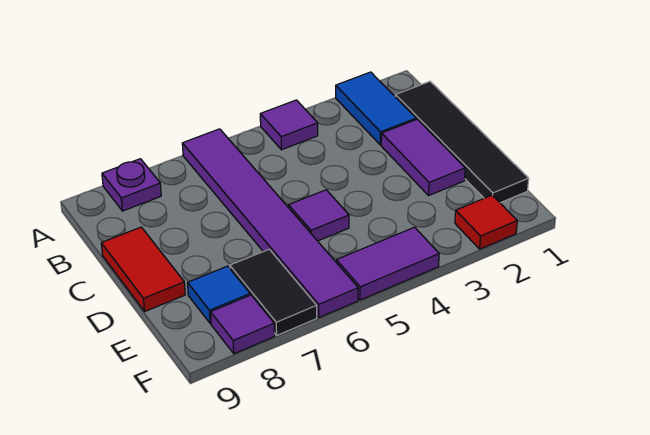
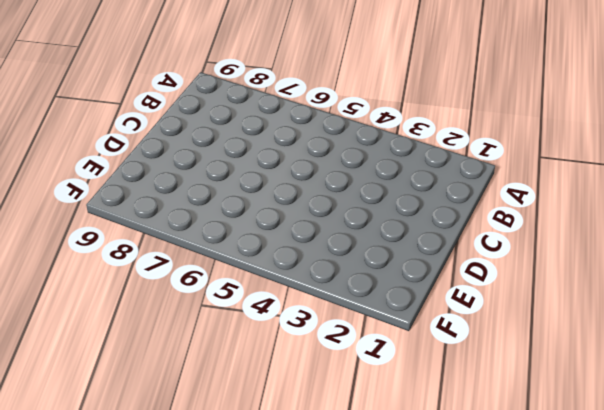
none -> blue tile A2:B2 level 1
none -> purple tile A4 level 1
none -> purple tile A6:F6 level 1

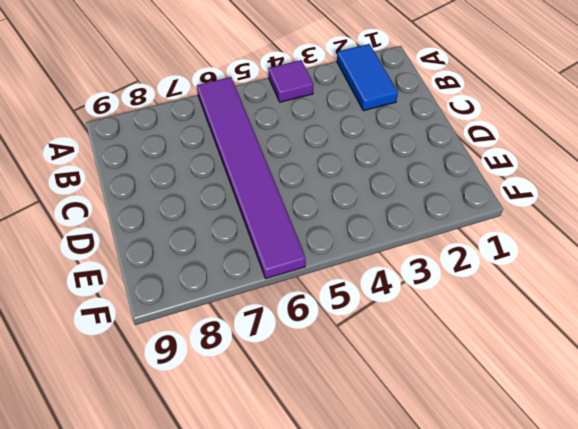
none -> purple plate A8 level 1
none -> black tile B1:E1 level 1
none -> purple tile C2:D2 level 1

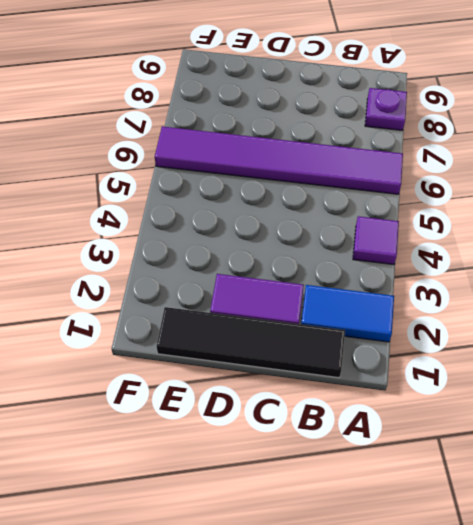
none -> red tile C9:D9 level 1
none -> purple tile D5 level 1
none -> black tile E7:F7 level 1

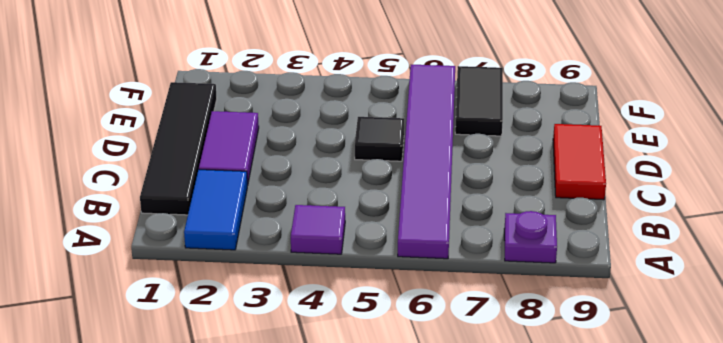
black tile D5 level 1 -> purple tile D5 level 1
none -> blue tile E8 level 1
none -> red tile F2 level 1
none -> purple tile F4:F5 level 1

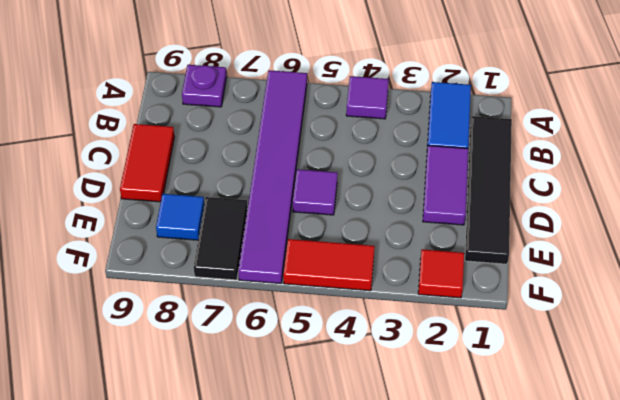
red tile F4:F5 level 1 -> purple tile F4:F5 level 1
none -> purple tile F8 level 1

